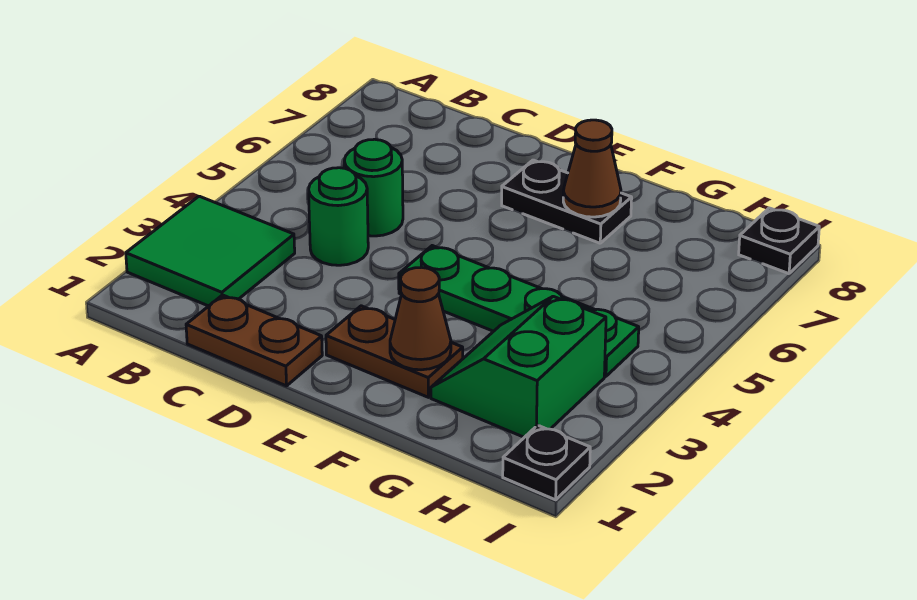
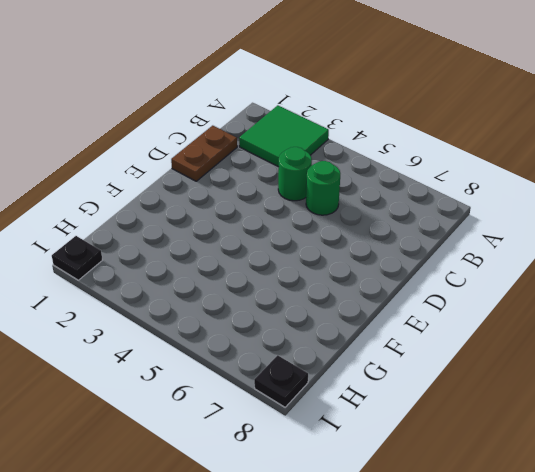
none -> brown plate E2:F2 level 1
none -> green plate E4:H4 level 1
none -> black plate E7:F7 level 1

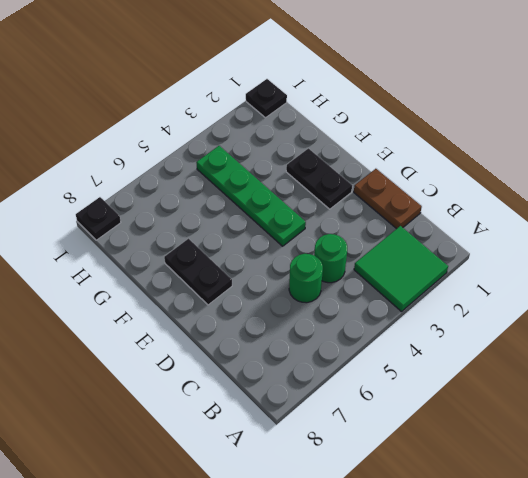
black plate E2:F2 level 1 -> brown plate E2:F2 level 1
none -> green slope G2:H3 level 1 top H
none -> brown cone F2 level 2
none -> brown cone F7 level 2

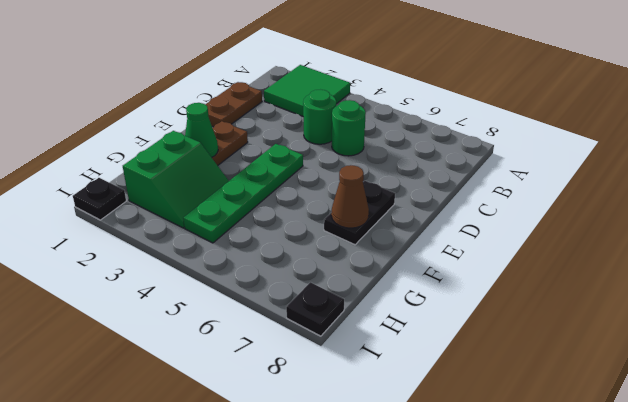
green cone F2 level 2 -> brown cone F2 level 2
green slope G2:H3 level 1 top 2 -> green slope G2:H3 level 1 top H

